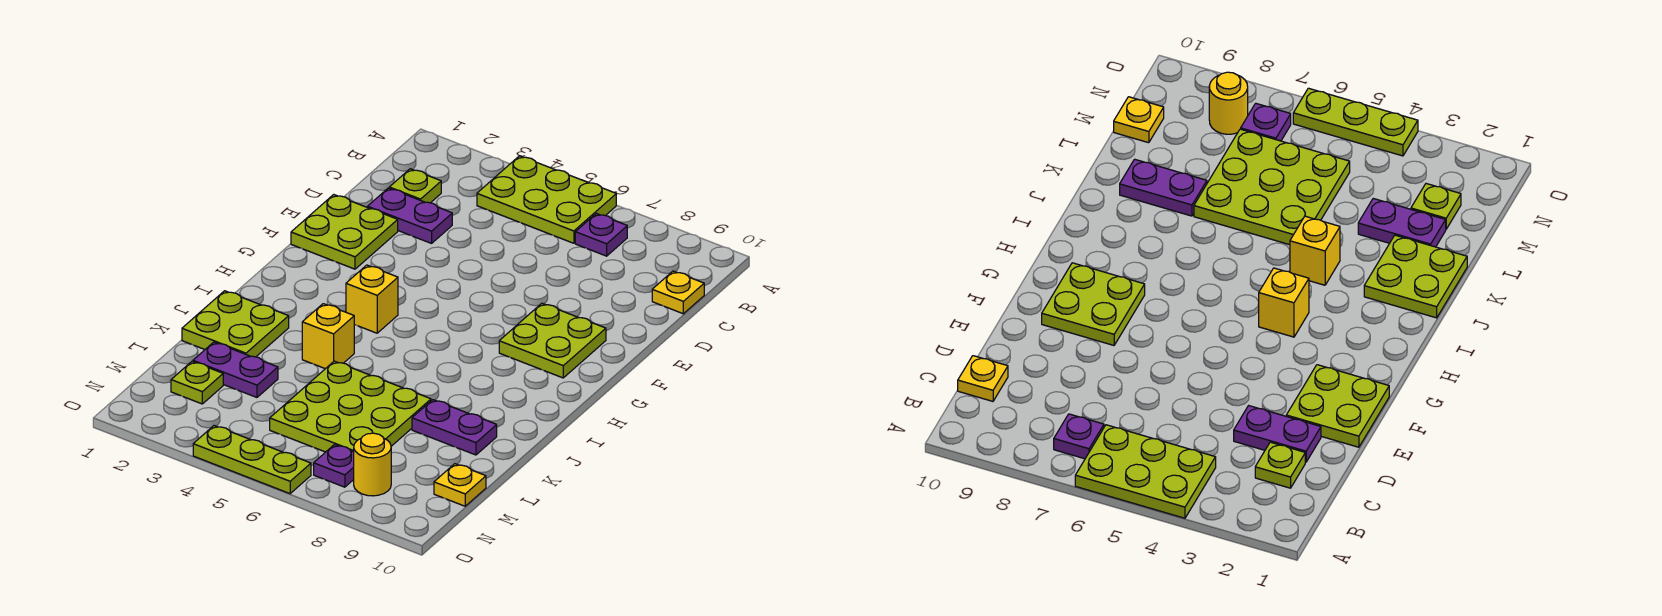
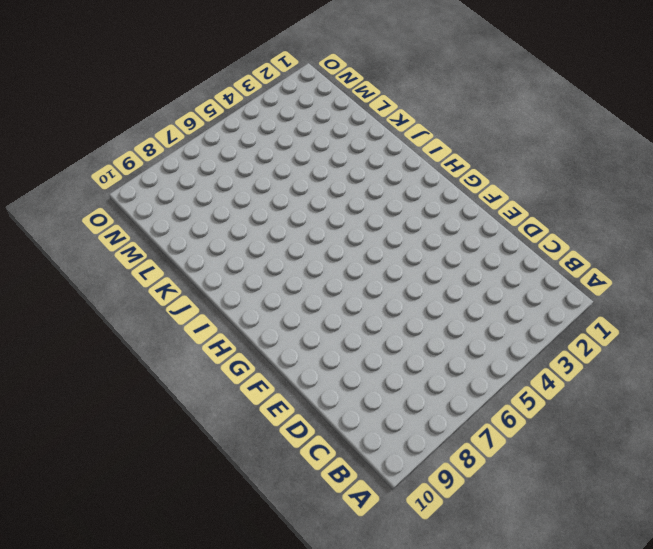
none -> lime plate A4:B6 level 1
none -> purple plate B7 level 1
none -> lime plate C2 level 1

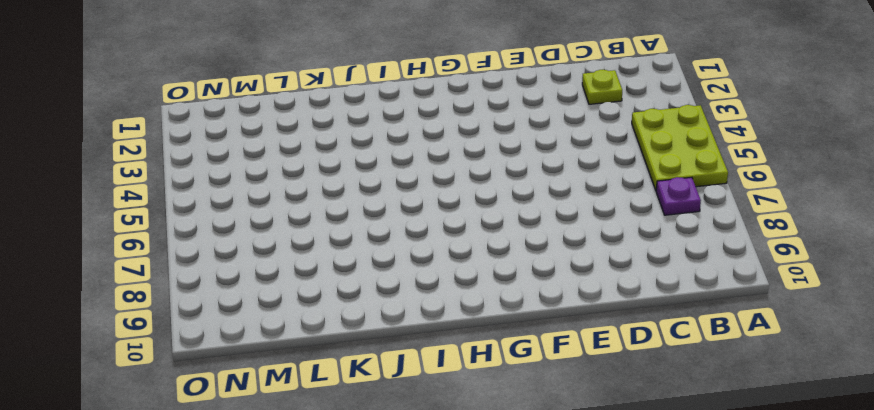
none -> yellow plate C10 level 1
none -> purple plate D2:D3 level 1
none -> lime plate E1:F2 level 1

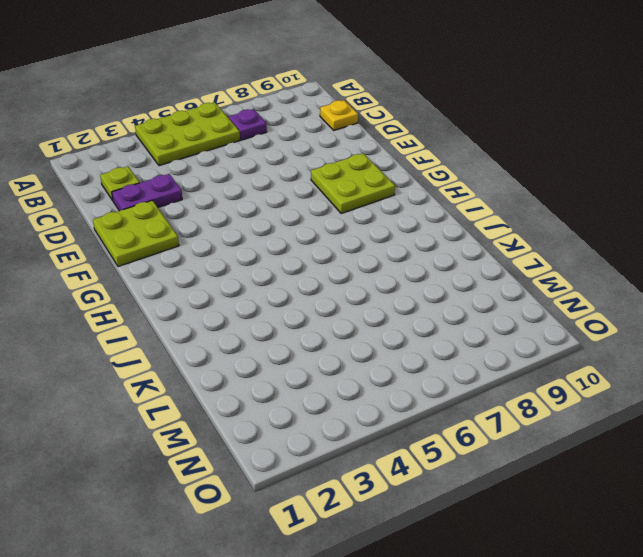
none -> yellow brick H4 level 1
none -> lime plate J1:K2 level 1
none -> yellow brick J4 level 1

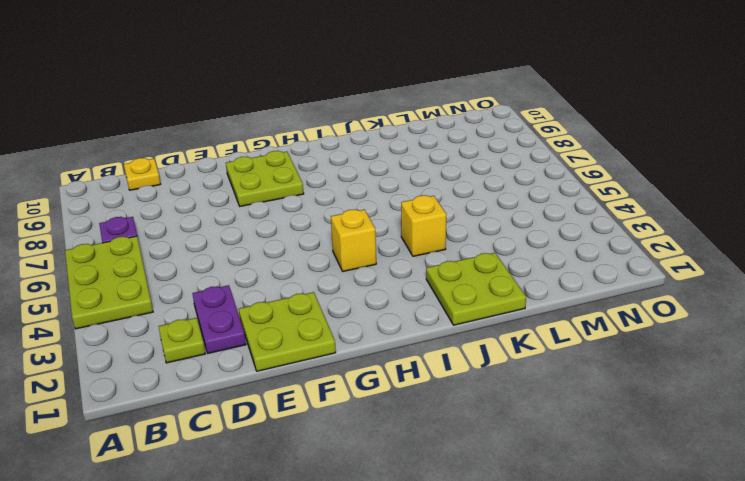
none -> lime plate K5:M7 level 1
none -> purple plate K8:K9 level 1
none -> purple plate L2:L3 level 1

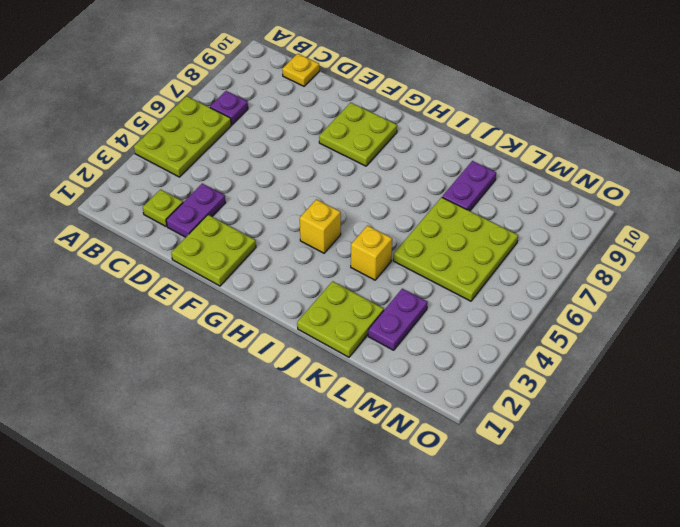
none -> lime plate M2 level 1
none -> yellow plate M10 level 1
none -> purple plate N7 level 1

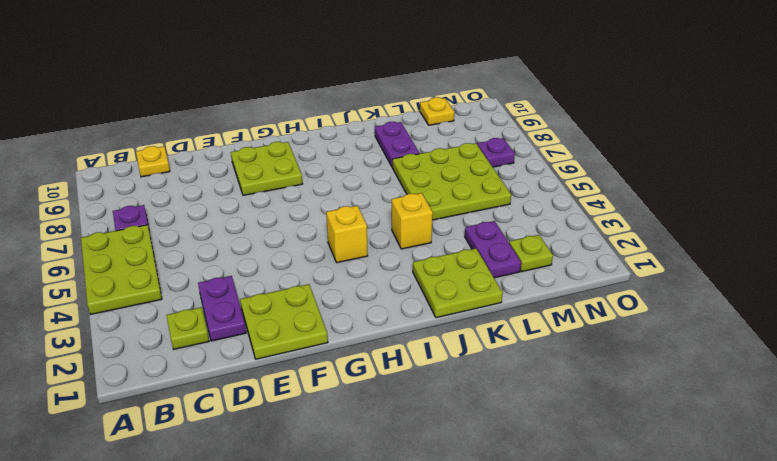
none -> yellow round brick N8 level 1
none -> lime plate O4:O6 level 1

